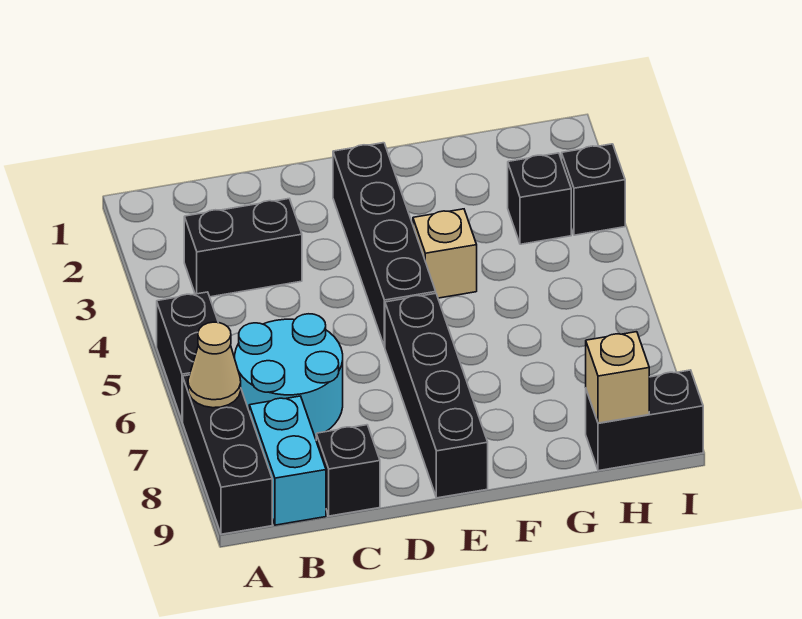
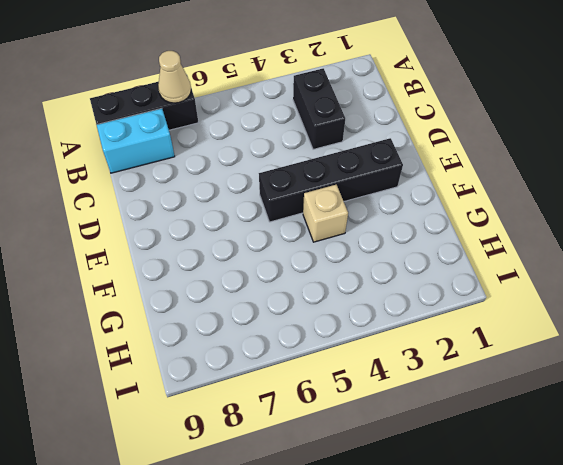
none -> black brick A5:A6 level 1
none -> cyan round brick B6:C7 level 1
none -> black brick C9 level 1

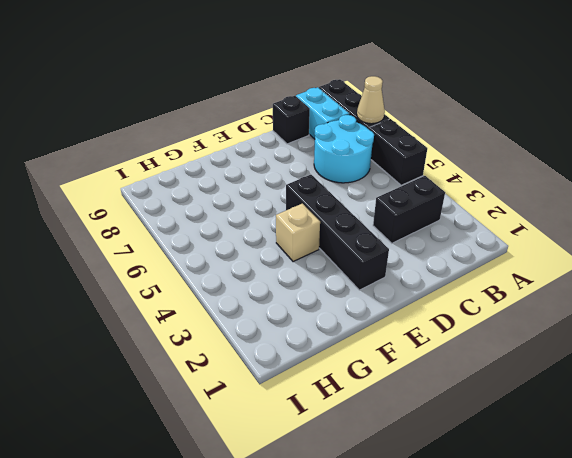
none -> black brick E6:E9 level 1
none -> black brick H3 level 1
none -> black brick H9:I9 level 1

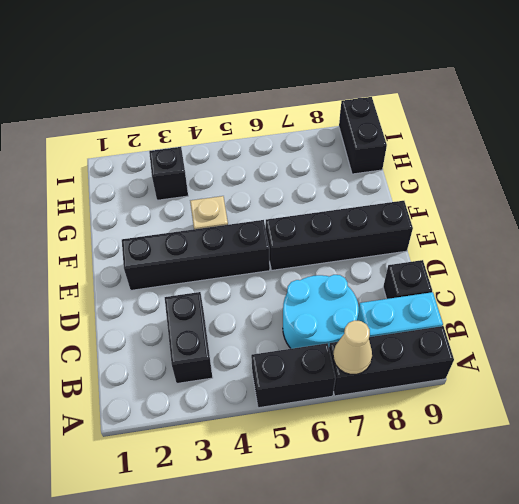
none -> black brick I3 level 1
none -> tan brick H9 level 2

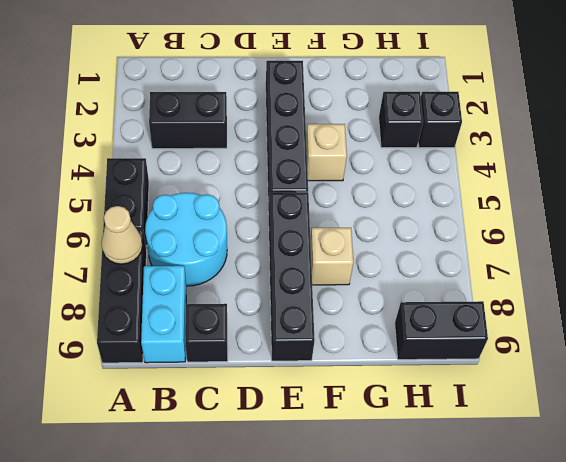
tan brick F7 level 1 -> tan brick H9 level 2

